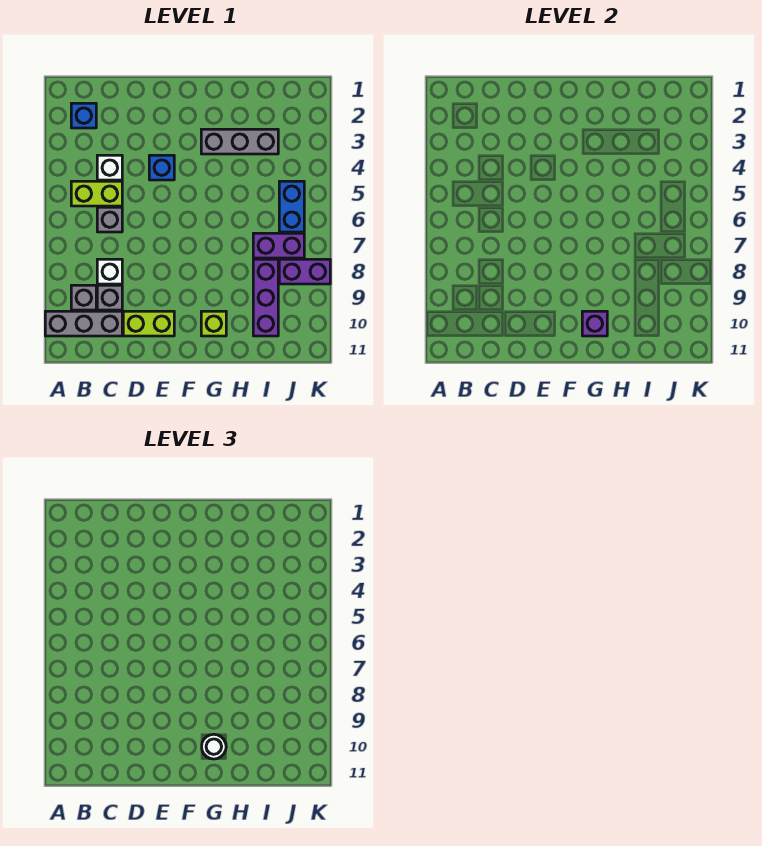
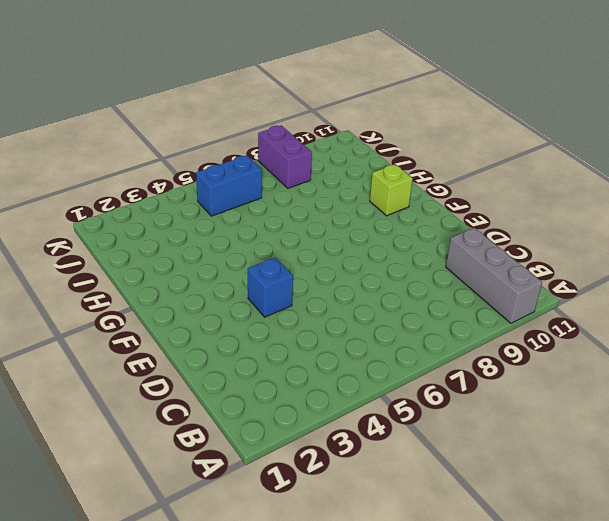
none -> blue brick B2 level 1
none -> lime brick B5:C5 level 1
none -> grey brick B9 level 1

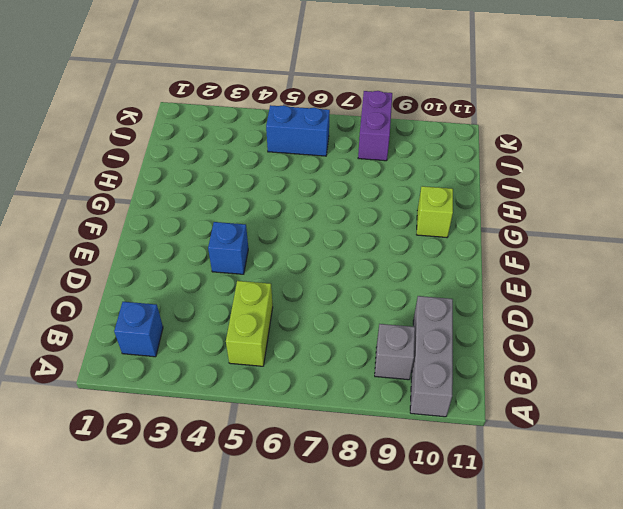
none -> white brick C4 level 1
none -> grey brick C6 level 1
none -> white brick C8 level 1

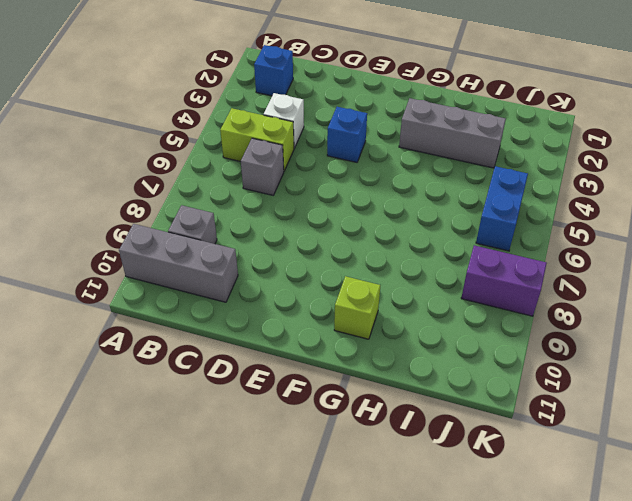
none -> white brick C8 level 1
none -> grey brick C9 level 1
none -> lime brick D10:E10 level 1

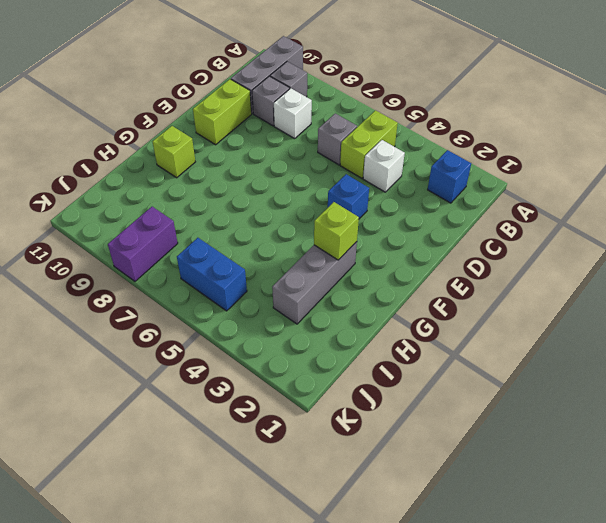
lime brick G3 level 2 -> none
none -> purple brick I7:J7 level 1
none -> purple brick I8:I10 level 1
none -> purple brick G10 level 2

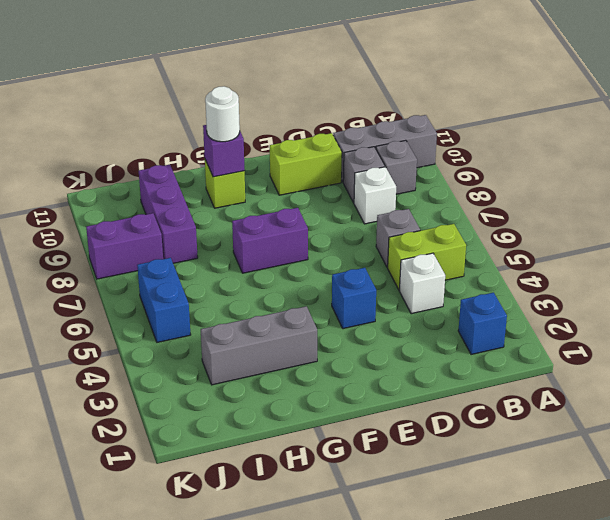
purple brick F7:G7 level 1 -> purple brick I7:J7 level 1

